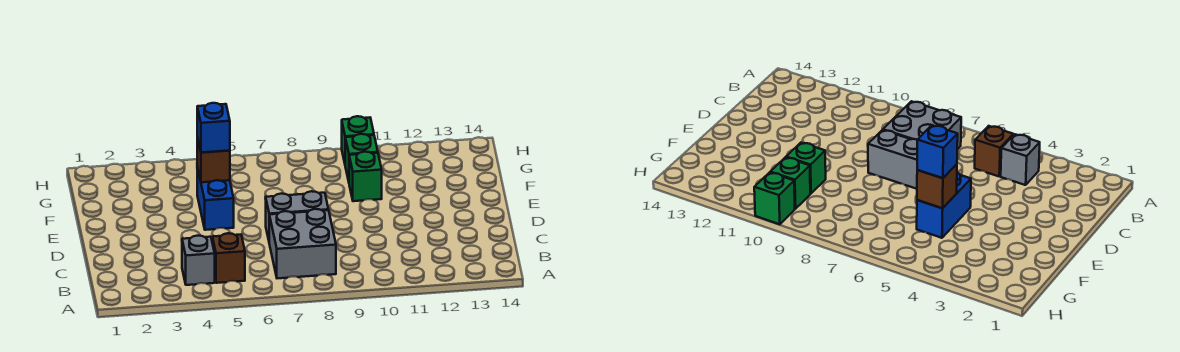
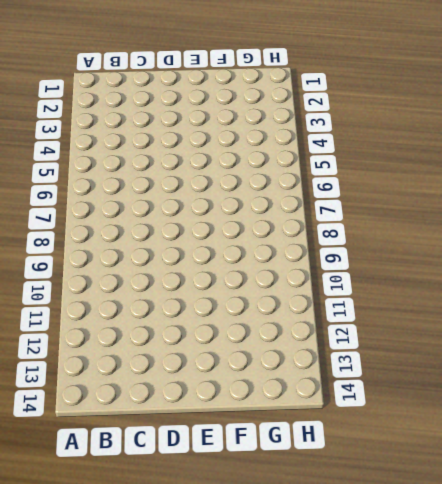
none -> grey brick B4 level 1
none -> brown brick B5 level 1

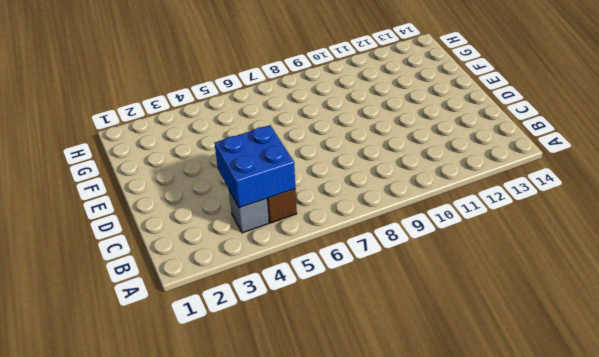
blue brick B4:C5 level 2 -> none
none -> grey brick B7:C8 level 1
none -> grey brick D7:D8 level 1

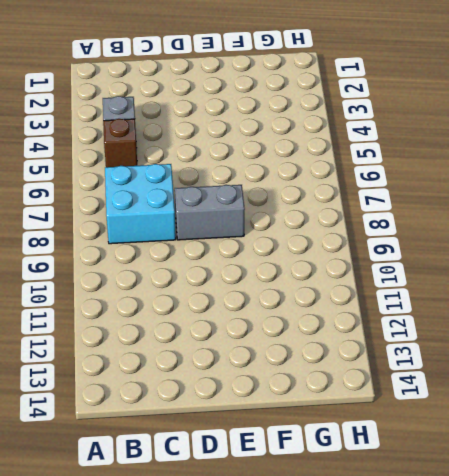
cyan brick B7:C8 level 1 -> grey brick B7:C8 level 1
grey brick D8:E8 level 1 -> grey brick D7:D8 level 1
none -> blue brick E5:F5 level 1
none -> green brick F10 level 1

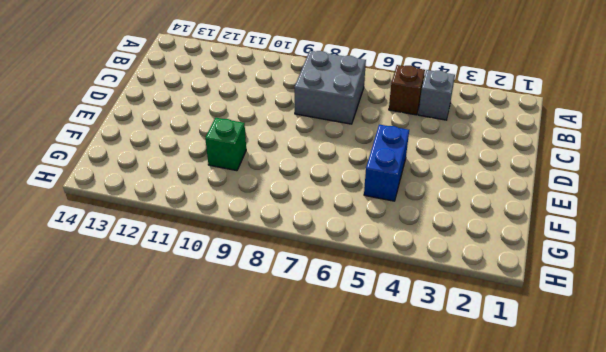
none -> grey brick D7:D8 level 1
none -> green brick G10 level 1

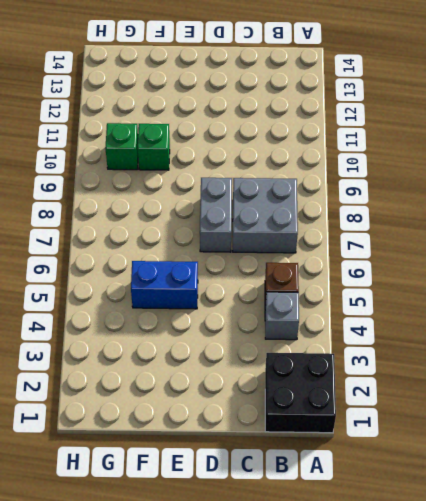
black brick A1:B2 level 1 -> none
none -> green brick H10 level 1
none -> brown brick F5 level 2

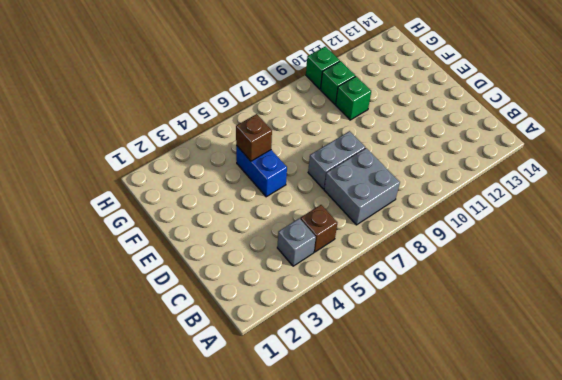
none -> blue brick F5 level 3

